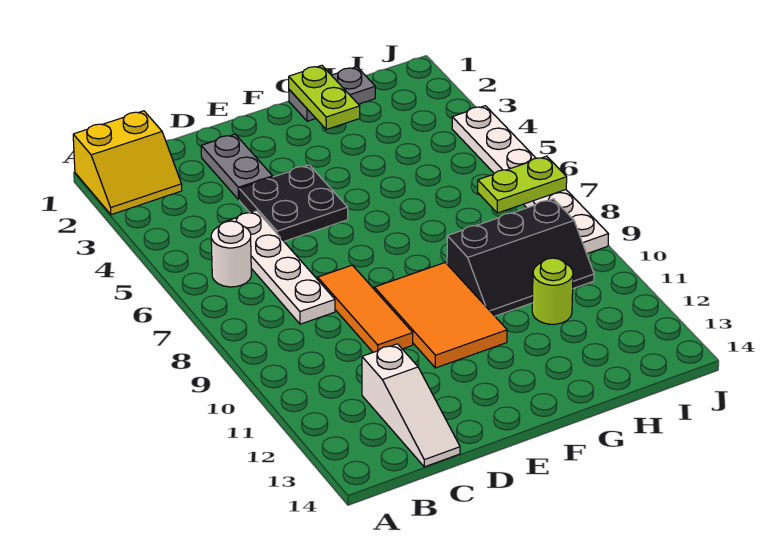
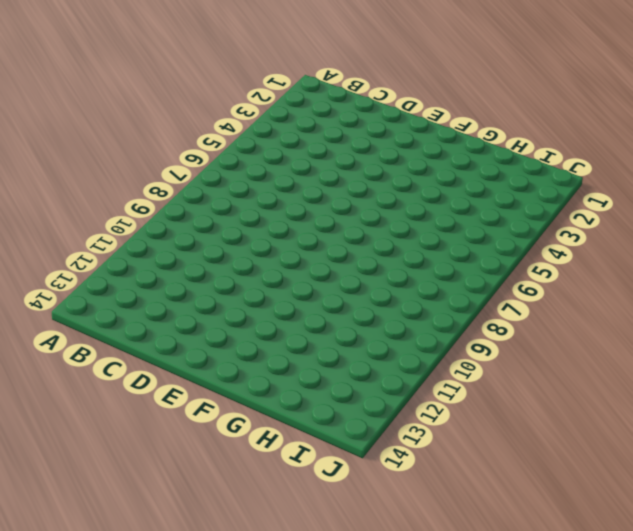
none -> yellow slope A1:B2 level 1 top 1
none -> white round brick B6 level 1
none -> white plate C5:C8 level 1

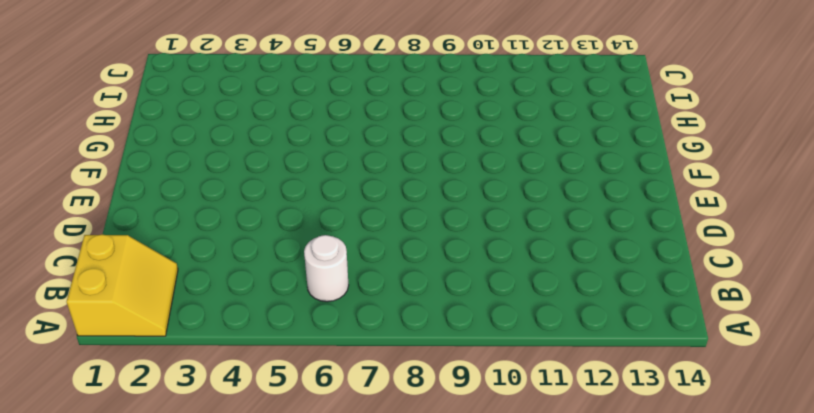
none -> white plate C5:C8 level 1
none -> white slope C12:C14 level 1 top 12
none -> grey plate D2:D3 level 1

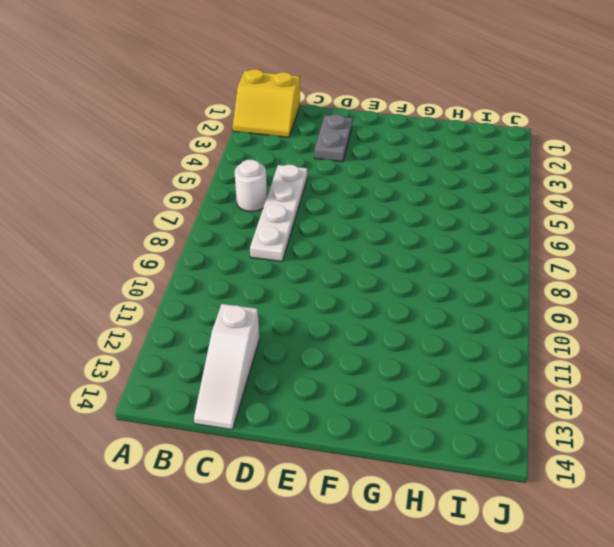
none -> black plate D4:E5 level 1
none -> orange tile D8:D10 level 1
none -> orange tile E9:F11 level 1

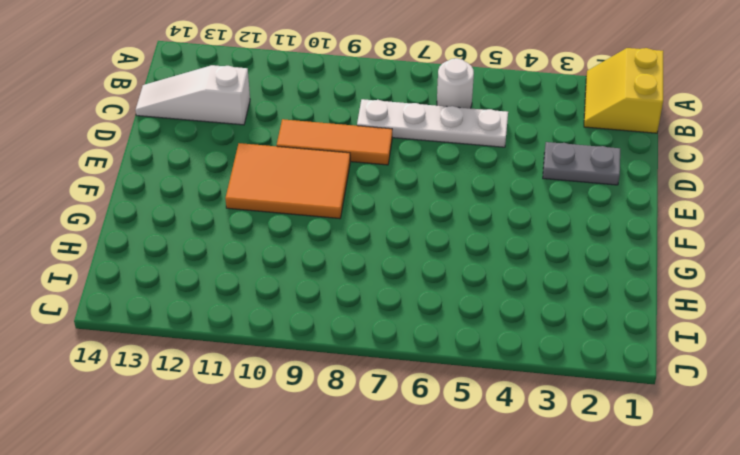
none -> black plate D4:E5 level 1
none -> grey plate G1:H1 level 1
none -> black slope G9:I10 level 1 top 9

